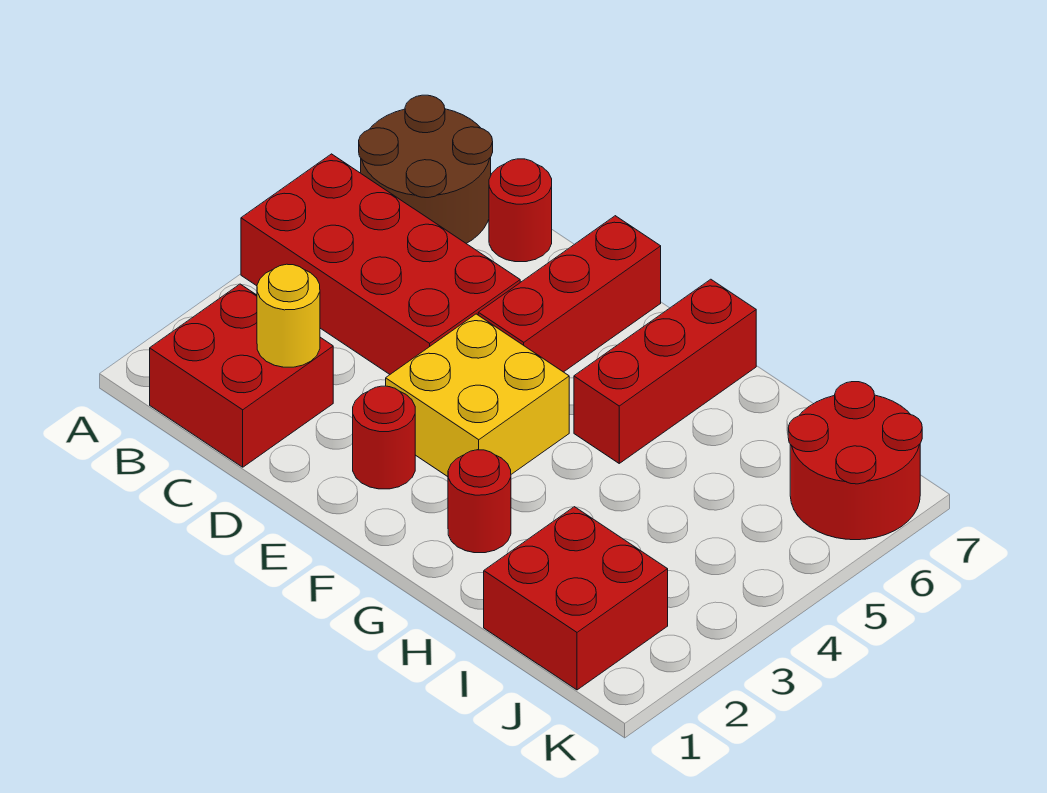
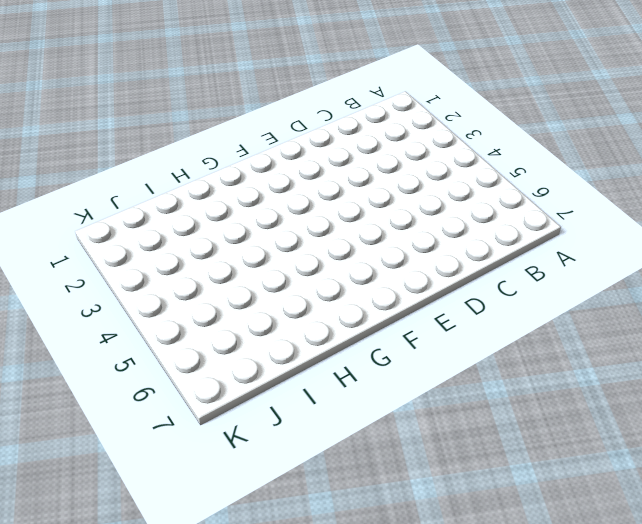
none -> red brick A4:D5 level 1
none -> brown round brick A6:B7 level 1
none -> red brick B1:C2 level 1

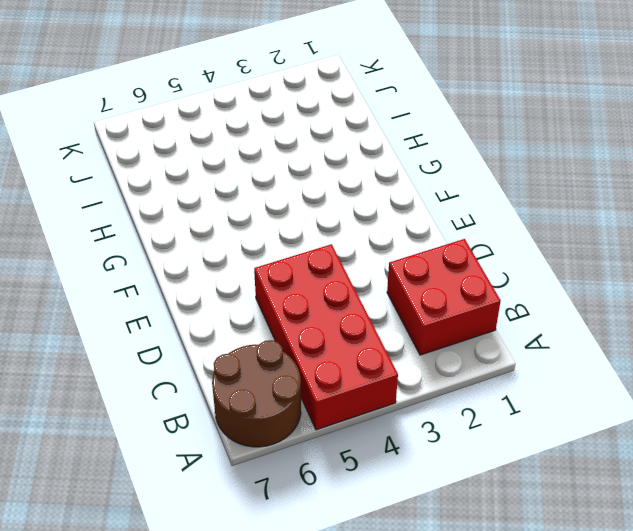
none -> red round brick C7 level 1
none -> red round brick E2 level 1
none -> yellow brick E3:F4 level 1

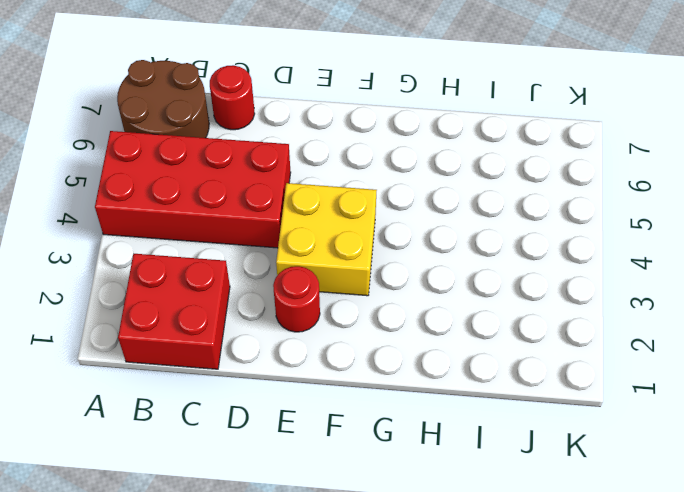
none -> red brick E5:E7 level 1
none -> red round brick G2 level 1
none -> red brick G5:G7 level 1

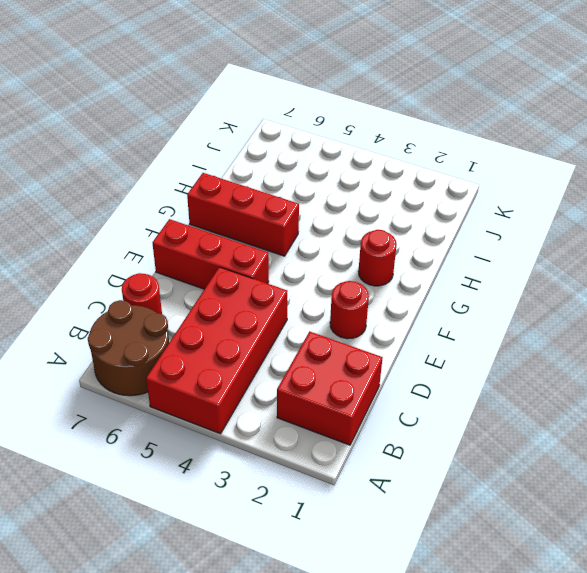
none -> yellow brick E3:F4 level 1
none -> red brick I1:J2 level 1
none -> red round brick J6:K7 level 1

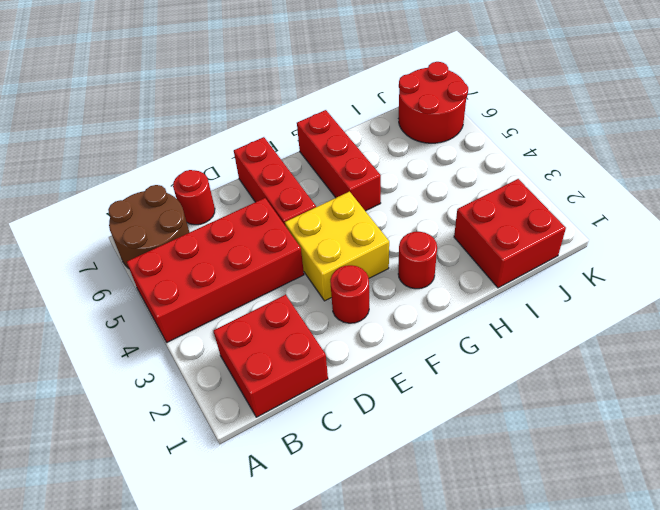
none -> yellow round brick C2 level 2

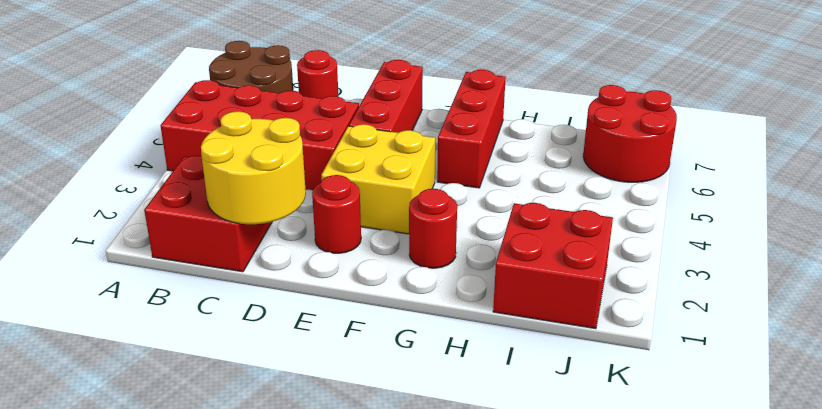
yellow round brick C1:D2 level 2 -> yellow round brick C2 level 2

